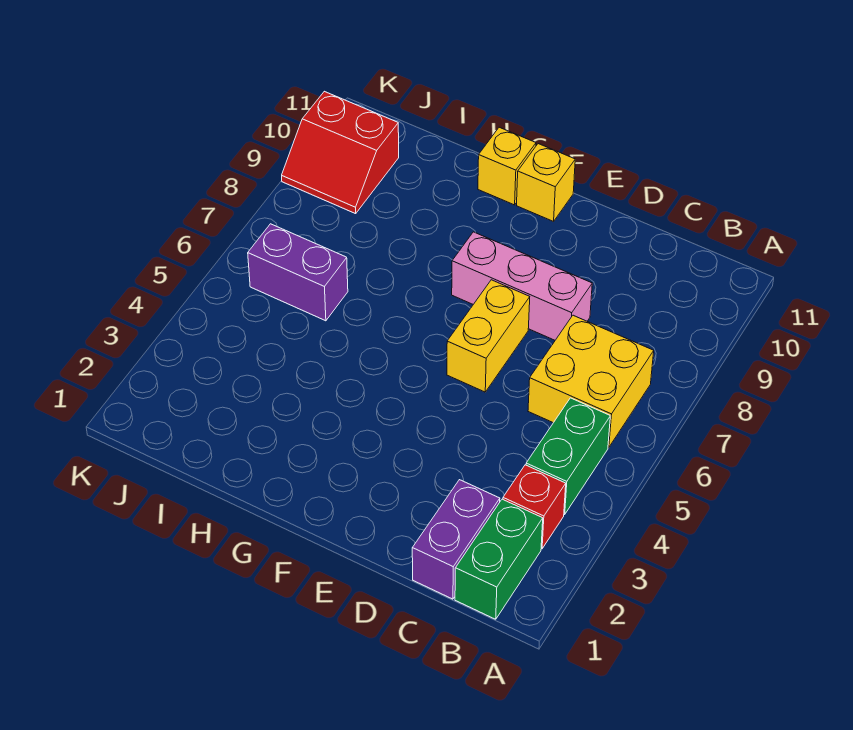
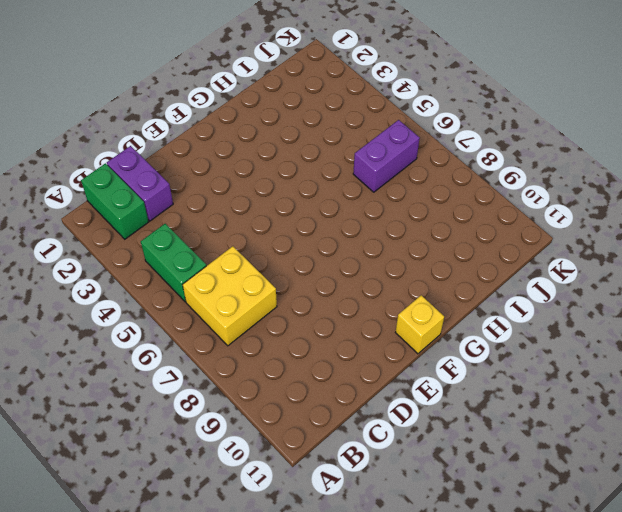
none -> red brick B3 level 1
none -> pink brick D8:F8 level 1

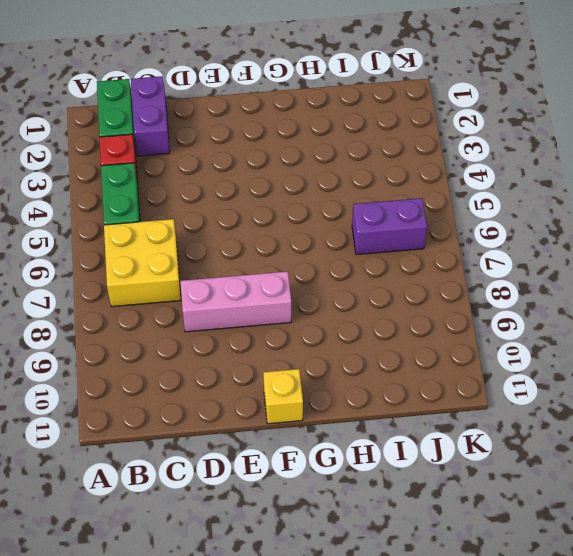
none -> yellow brick E6:E7 level 1
none -> yellow brick G11 level 1

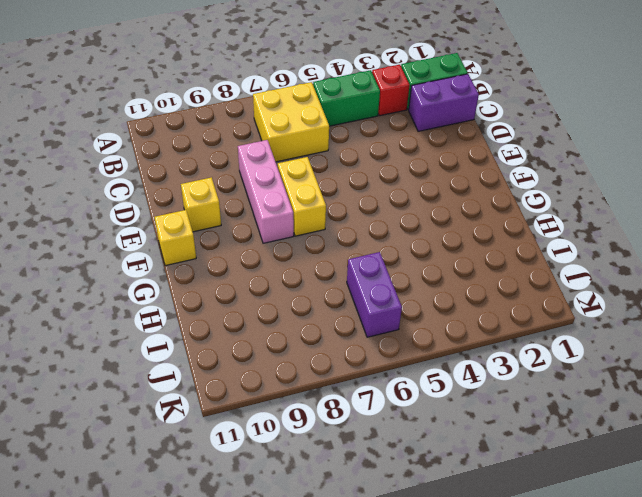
yellow brick E7:F7 level 1 -> yellow brick E6:E7 level 1
yellow brick E10 level 1 -> yellow brick G11 level 1
none -> red slope J9:K10 level 1 top 10

